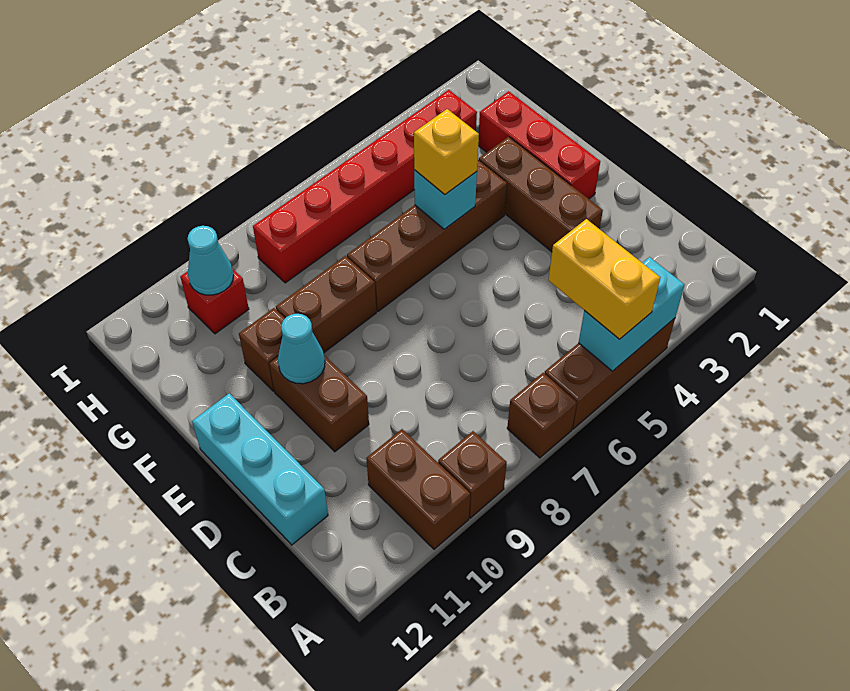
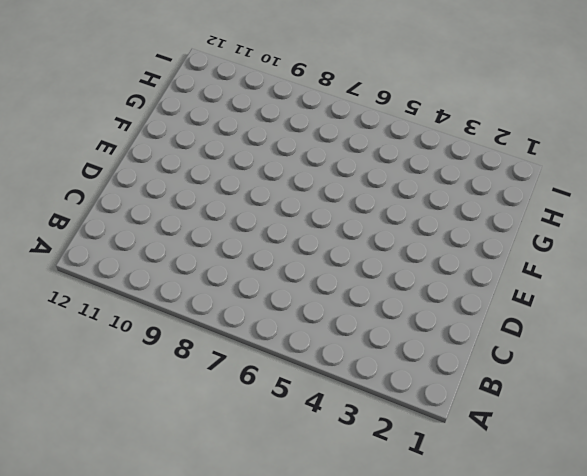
none -> brown brick A4:A6 level 1
none -> brown brick A7 level 1
none -> brown brick A9 level 1

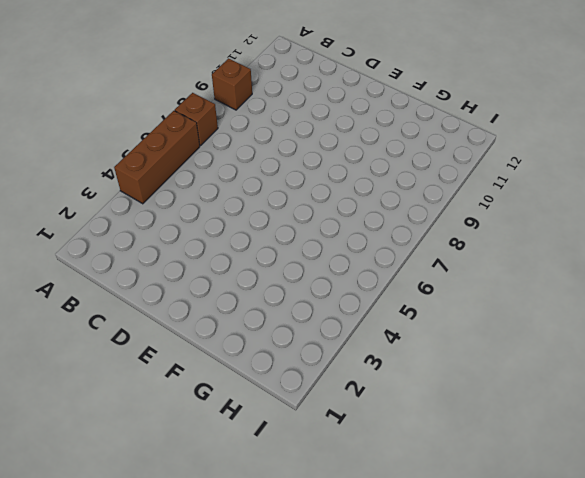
none -> brown brick A10:B10 level 1
none -> cyan brick C12:E12 level 1
none -> brown brick D3:F3 level 1

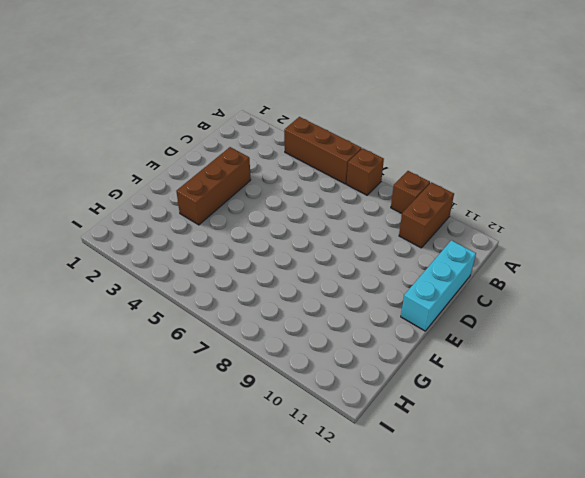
none -> brown brick D10:E10 level 1
none -> red brick E2:G2 level 1
none -> brown brick F4:F7 level 1

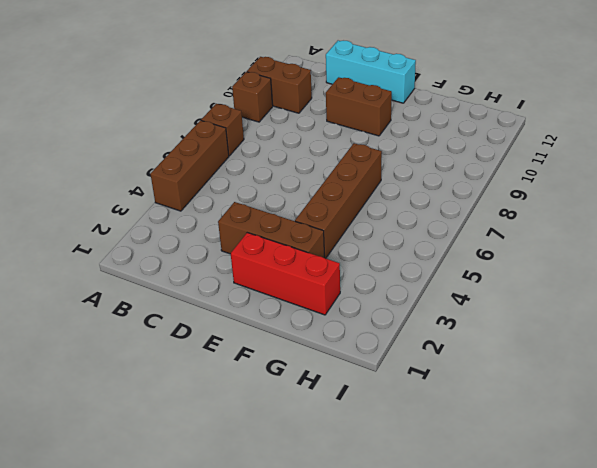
none -> brown brick F8:F9 level 1
none -> brown brick F10 level 1
none -> red brick H3:H8 level 1

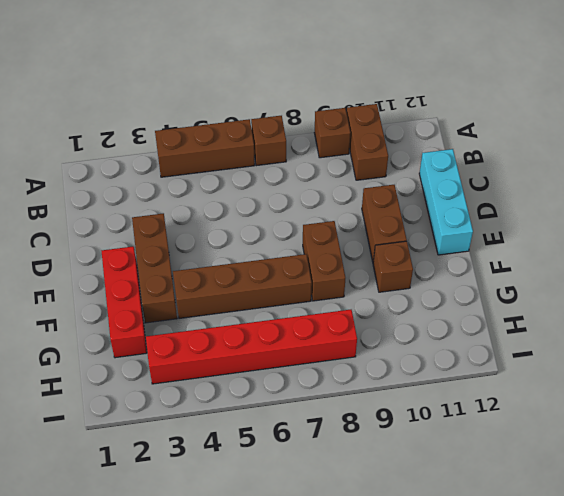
brown brick E8:F8 level 1 -> brown brick F8:F9 level 1
none -> red brick H10 level 1
none -> cyan brick A4:A5 level 2
none -> cyan cone E10 level 2

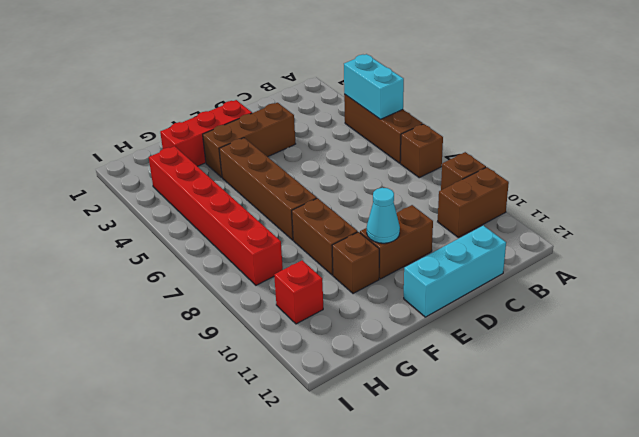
none -> cyan brick F5 level 2
none -> cyan cone H10 level 2
none -> yellow brick A5:B5 level 3

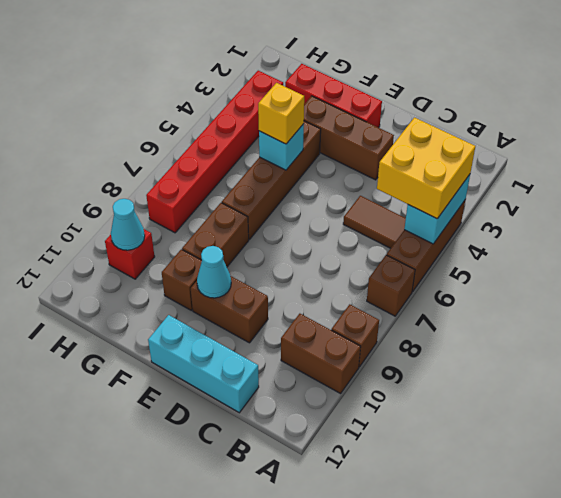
yellow brick A4:B5 level 3 -> yellow brick A5:B5 level 3
brown tile B5:C5 level 1 -> none

